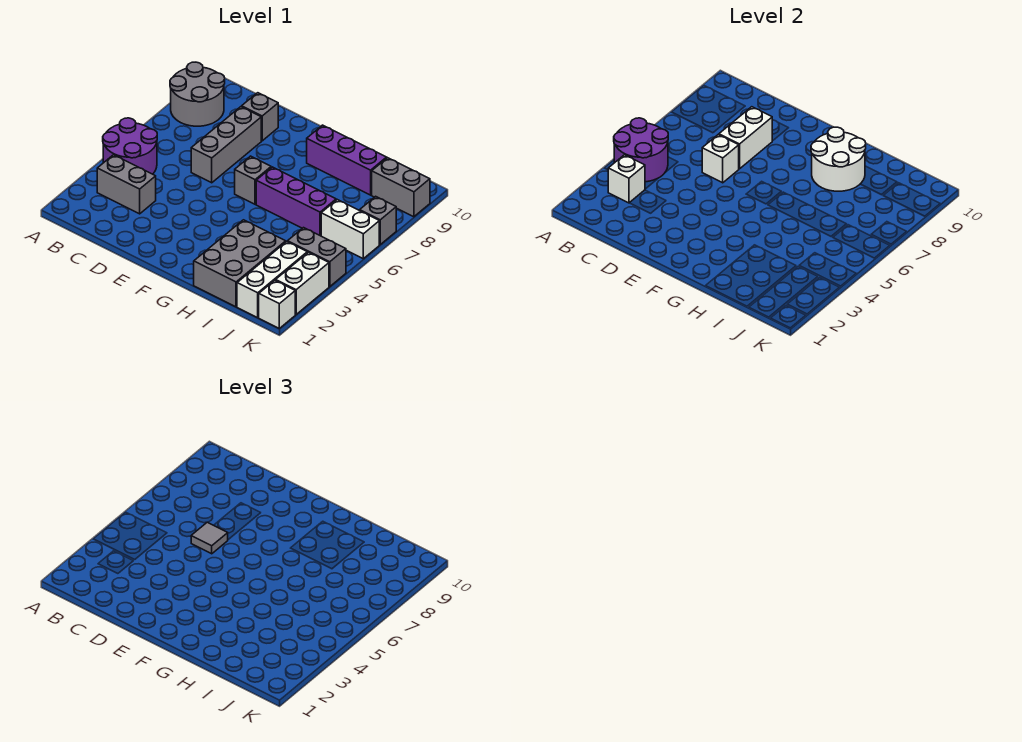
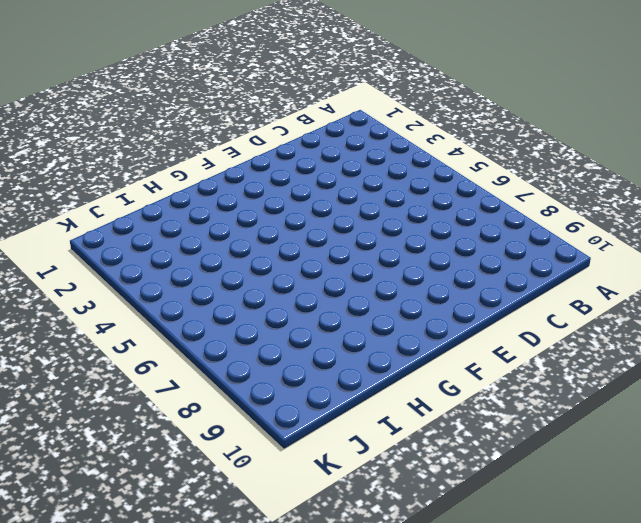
none -> purple round brick A4:B5 level 1
none -> grey round brick A8:B9 level 1
none -> grey brick B3:C3 level 1

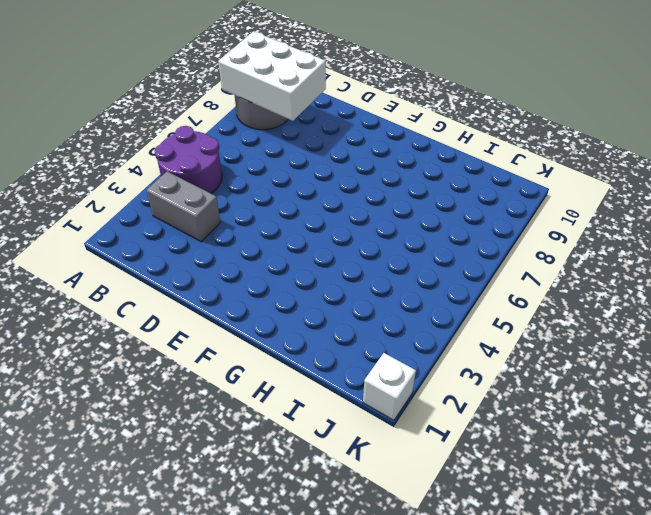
white brick A8:C9 level 2 -> none
none -> grey brick D6:D8 level 1
none -> grey brick D9 level 1
none -> grey brick F6 level 1

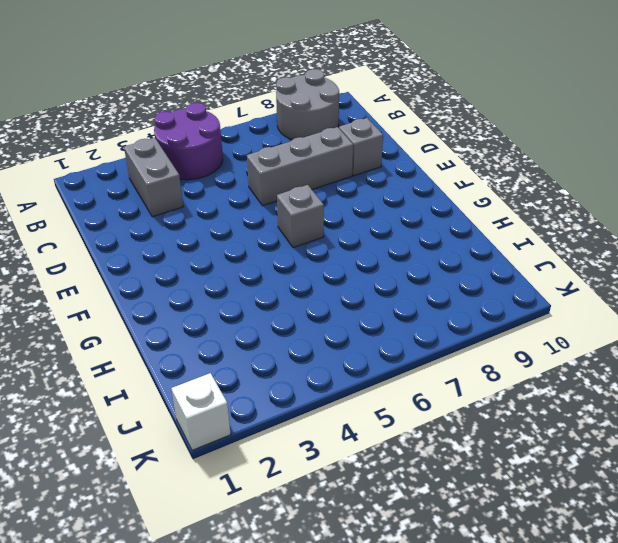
none -> purple brick G6:I6 level 1
none -> purple brick G9:I9 level 1
none -> grey brick H1:I3 level 1

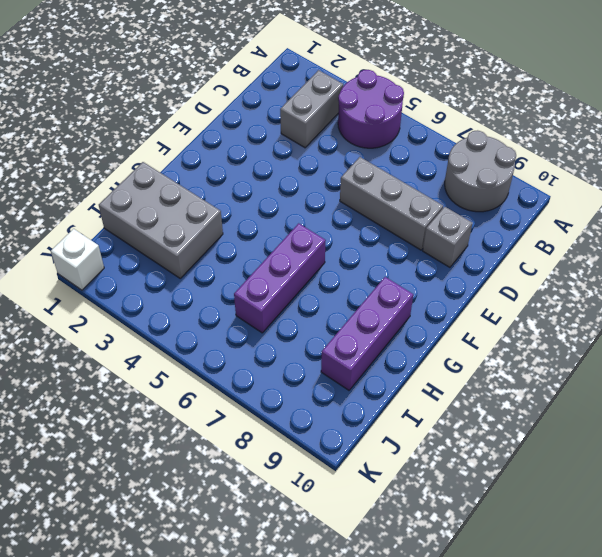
none -> grey brick F6 level 1
none -> white brick J1:J3 level 1
none -> grey brick J4:K4 level 1

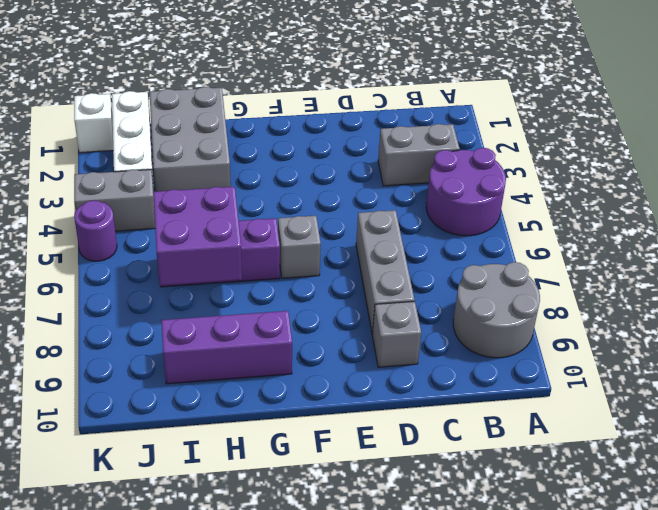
purple brick H6:I7 level 2 -> none
purple round brick K5 level 1 -> none
none -> white brick J6:K6 level 1
none -> grey brick J9:K9 level 1
none -> white brick K2:K3 level 1

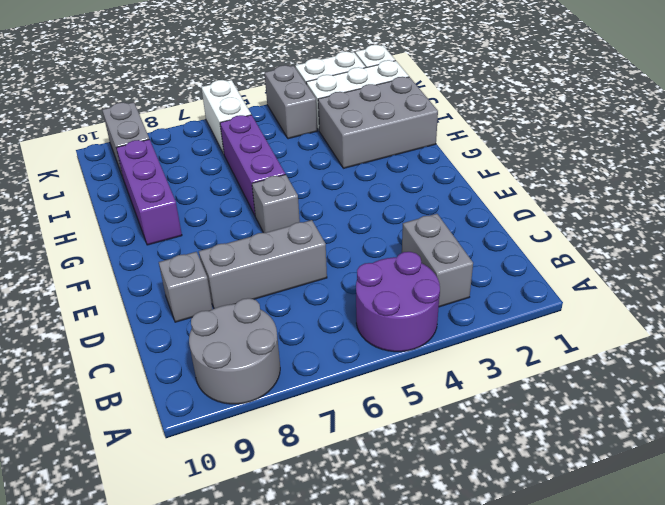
none -> grey brick K7 level 1
none -> purple round brick A4:B5 level 2
none -> white brick B3 level 2

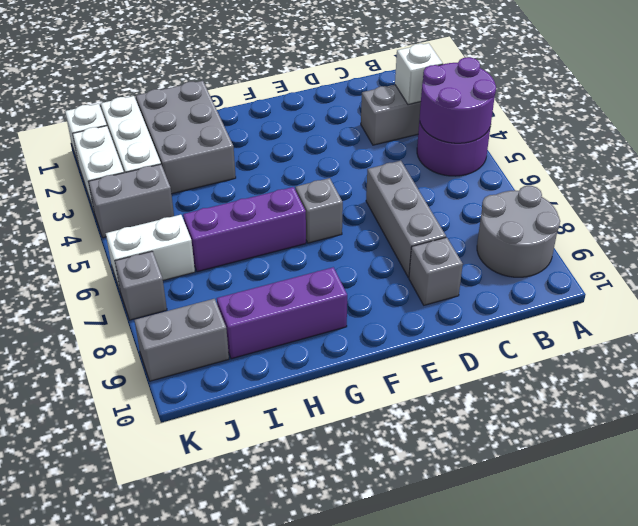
none -> white brick D6 level 2
none -> white brick D7:D8 level 2
none -> white round brick G8:H9 level 2

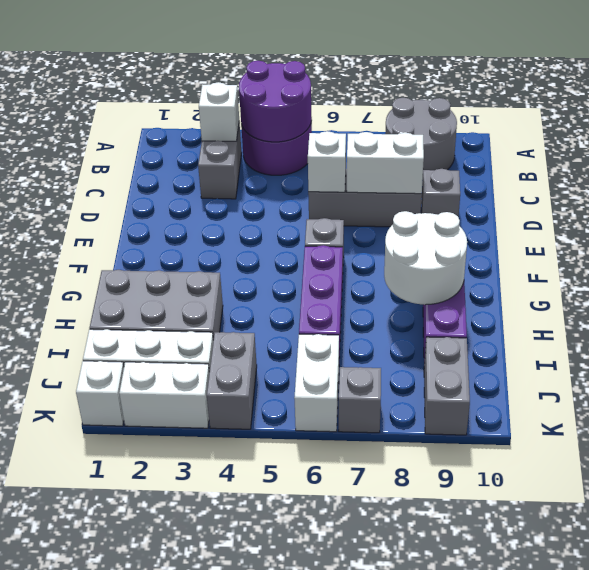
none -> grey tile D6 level 3

